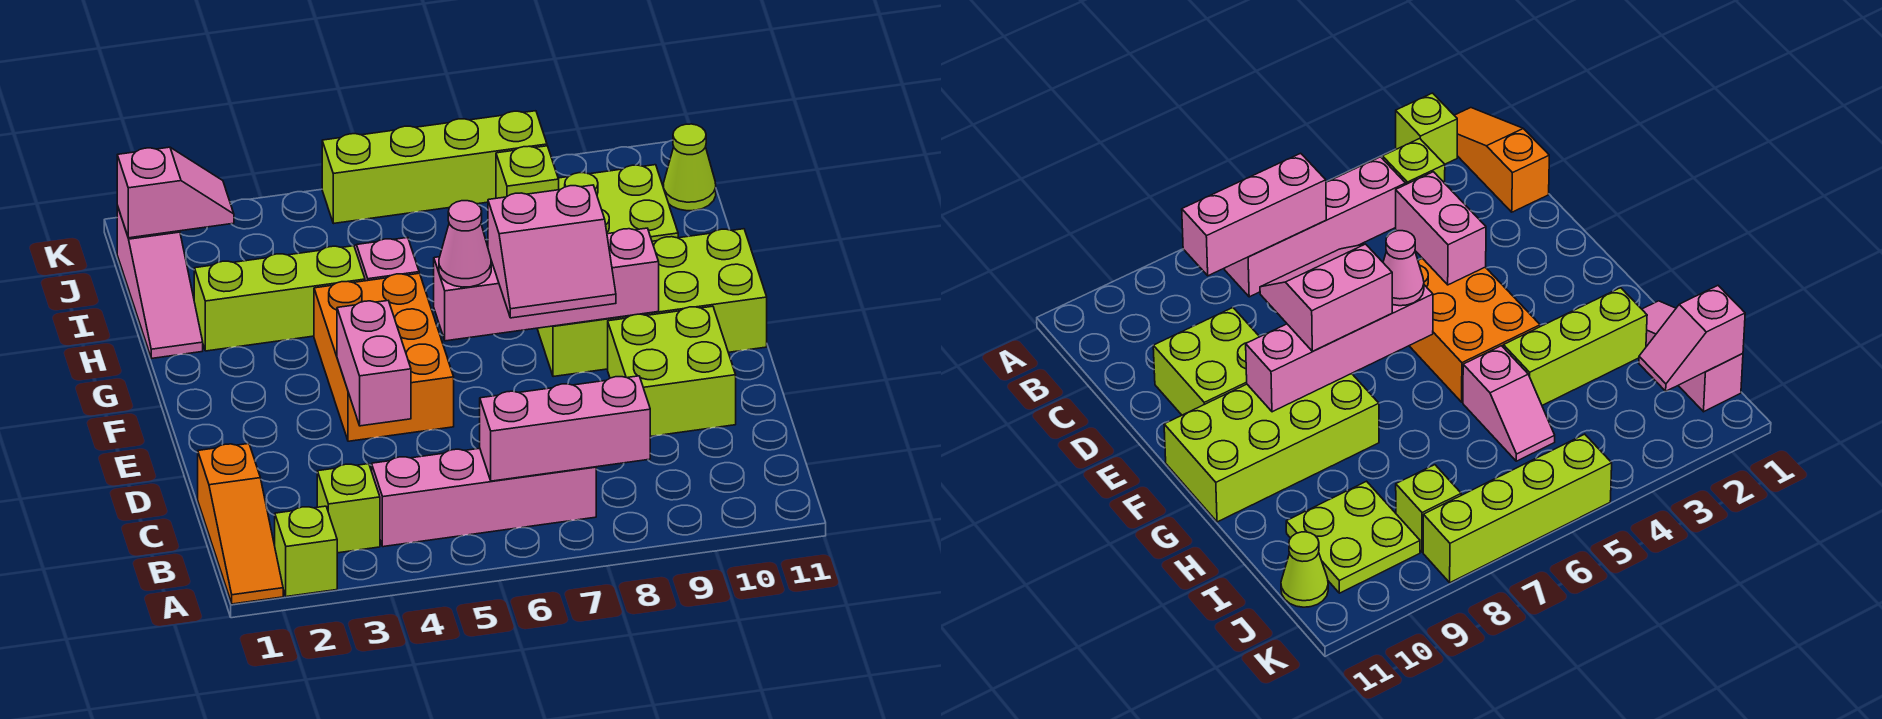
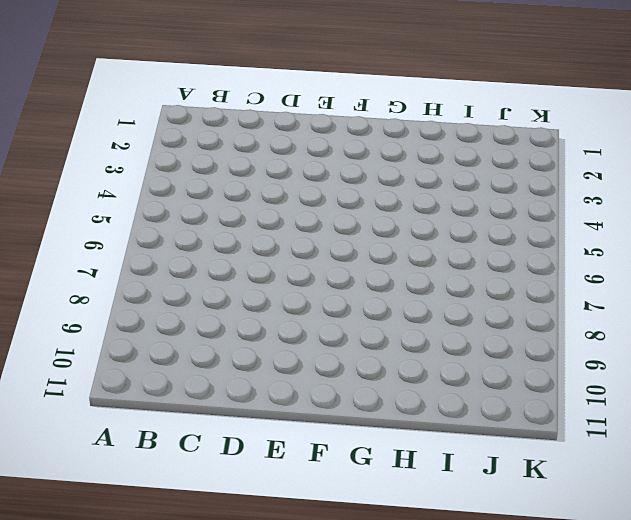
none -> orange slope A1:C1 level 1 top C
none -> lime brick A2 level 1
none -> lime brick B3 level 1

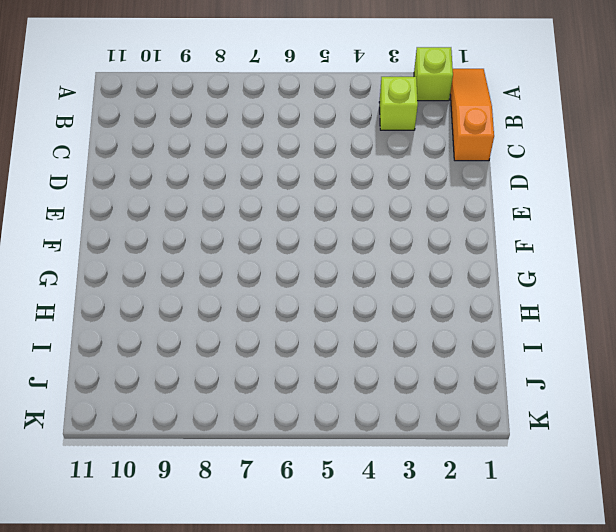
none -> pink brick B4:B7 level 1
none -> lime brick D9:E10 level 1
none -> orange brick E4:G5 level 1

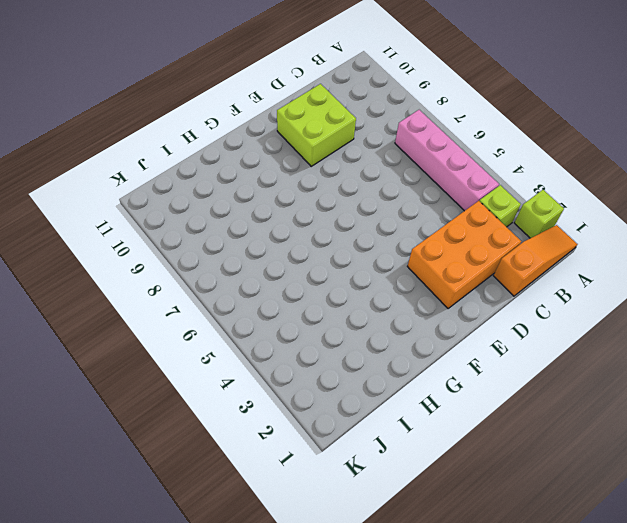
orange brick C2:E3 level 1 -> orange brick E4:G5 level 1
none -> lime brick F8:G11 level 1
none -> pink slope H1:J1 level 1 top J
none -> lime brick H2:H4 level 1

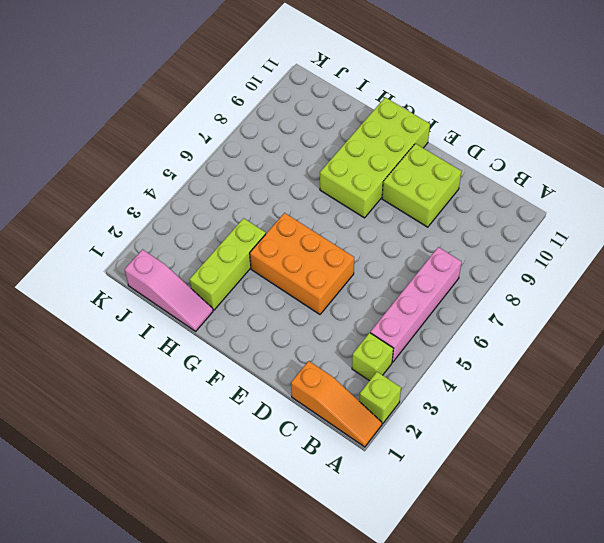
none -> pink slope H5:I5 level 1 top H
none -> lime plate I9:J10 level 1
none -> lime brick J8 level 1

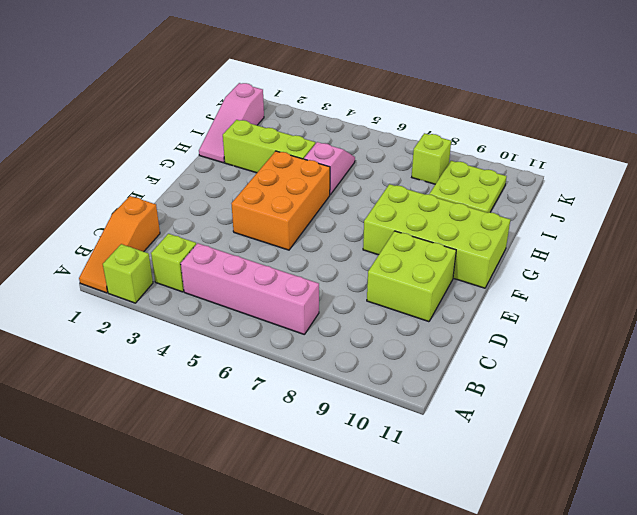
none -> lime cone J11 level 1
none -> lime brick K5:K8 level 1
none -> pink brick B6:B8 level 2

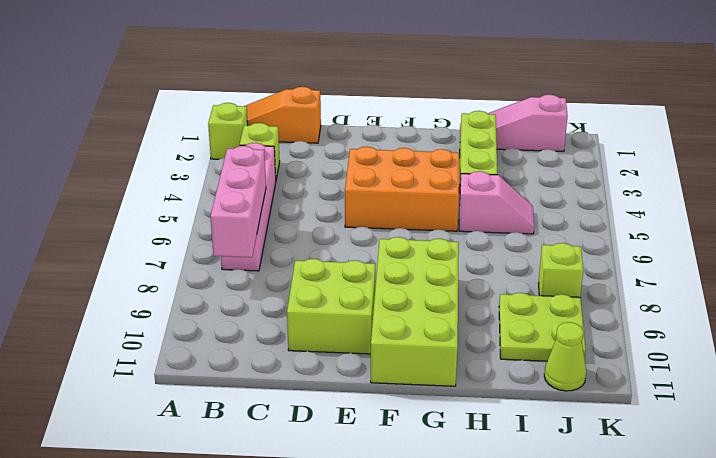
none -> lime brick K5:K8 level 1
none -> pink brick D4:E4 level 2
none -> pink brick F6:F9 level 2

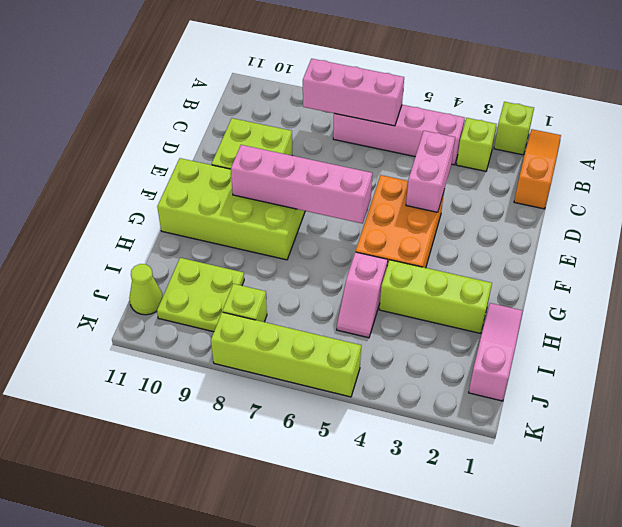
none -> pink slope J1:J2 level 2 top 1
none -> pink slope E7:F8 level 3 top F
none -> pink cone F6 level 3

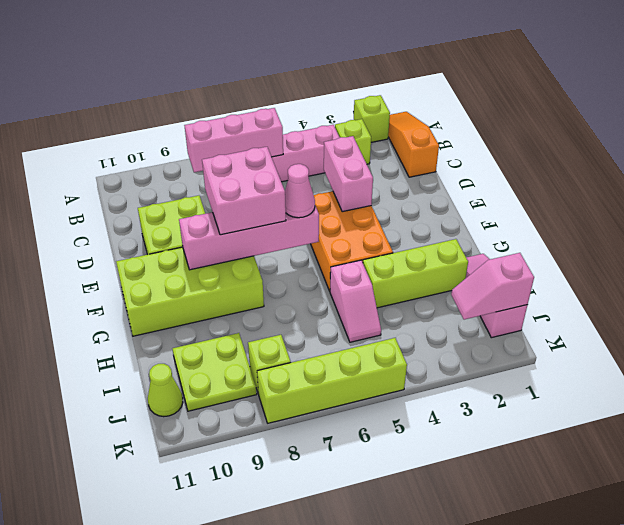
pink brick E7:F8 level 3 -> pink slope E7:F8 level 3 top F

